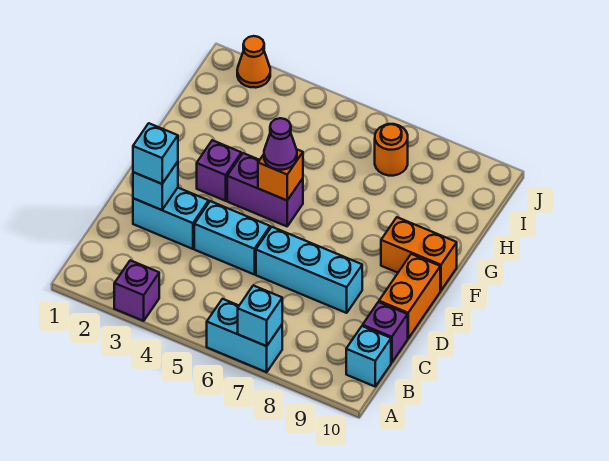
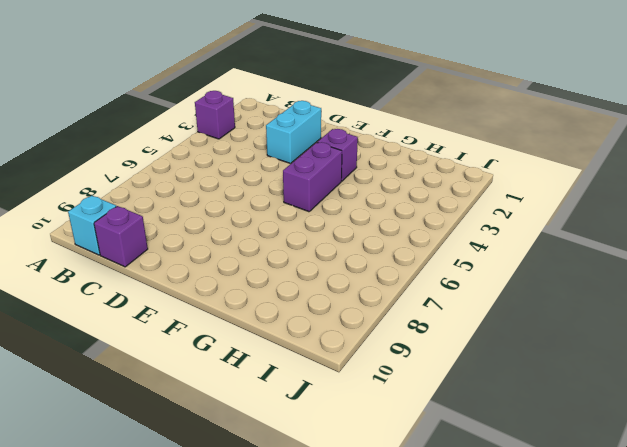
none -> cyan brick A6:A7 level 1
none -> cyan brick D4:D5 level 1
none -> cyan brick D6:D8 level 1

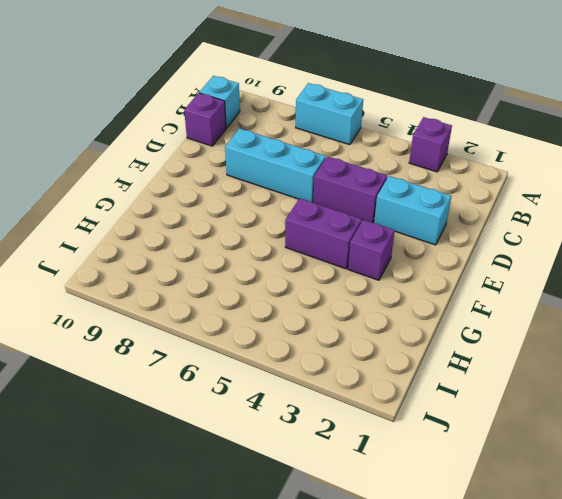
purple brick D4:D5 level 1 -> cyan brick D4:D5 level 1
none -> orange brick D10:E10 level 1
none -> orange brick F9:F10 level 1
none -> orange round brick I7 level 1

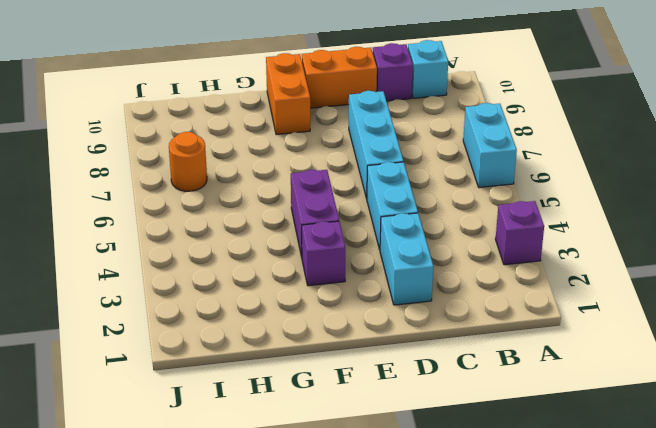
none -> orange cone J2 level 1
none -> cyan brick A7 level 2
none -> cyan brick D2 level 2

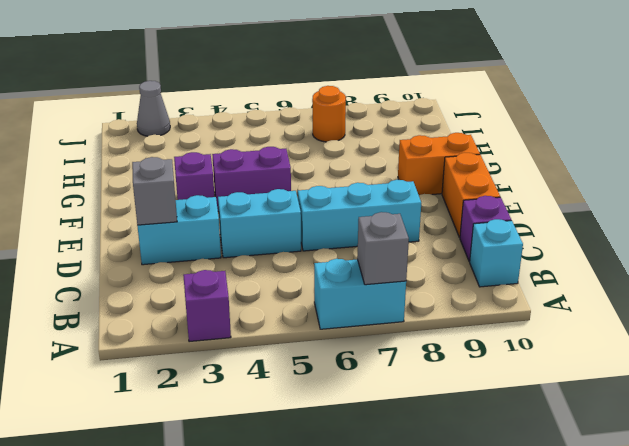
grey brick A7 level 2 -> cyan brick A7 level 2
grey brick D2 level 2 -> cyan brick D2 level 2
grey cone J2 level 1 -> orange cone J2 level 1
none -> orange brick F5 level 2
none -> cyan brick D2 level 3
none -> purple cone F5 level 3

